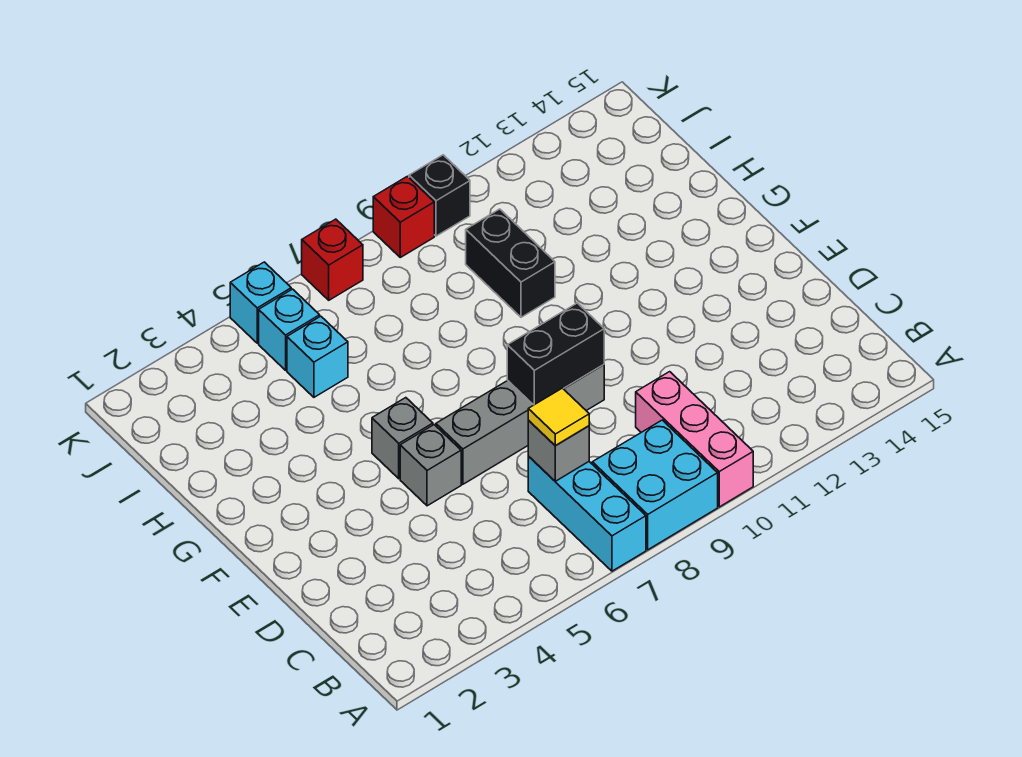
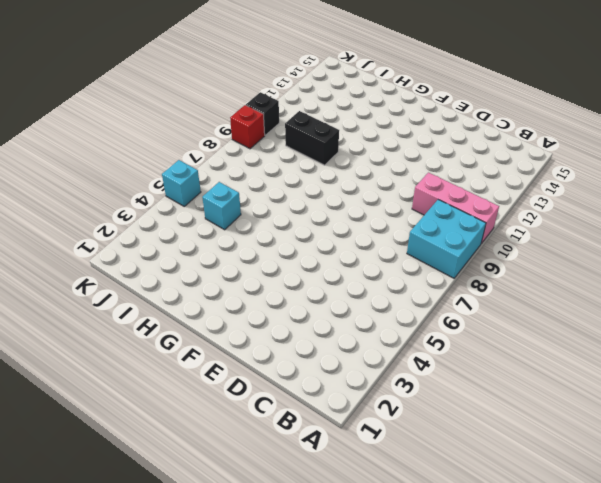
none -> cyan brick A7:C7 level 1
none -> grey brick E5 level 1
none -> grey brick E6:E9 level 1

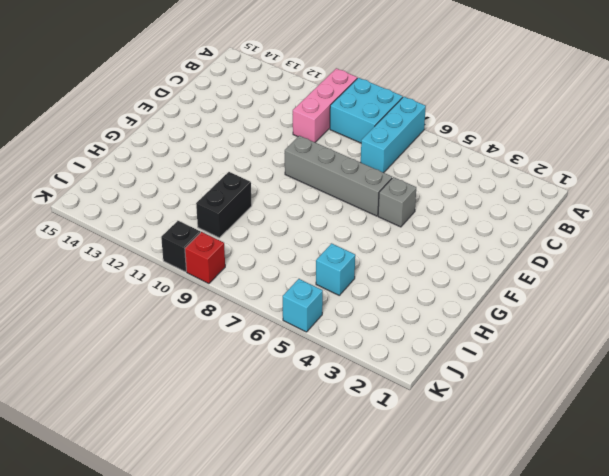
none -> grey brick F5 level 1
none -> cyan brick J5 level 1
none -> red brick K7 level 1

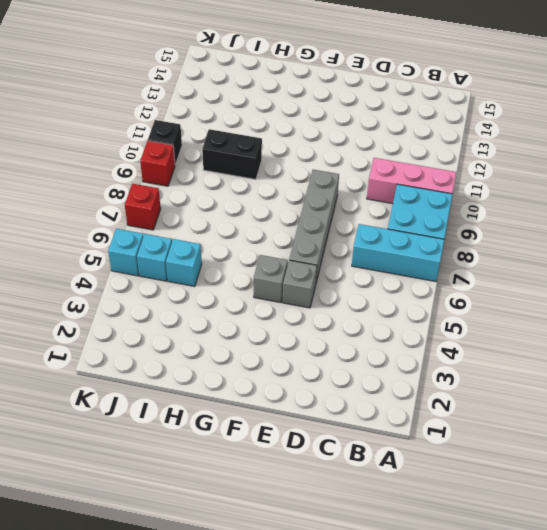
none -> grey brick C7 level 2
none -> black brick E8:E9 level 2
none -> yellow tile C7 level 3

